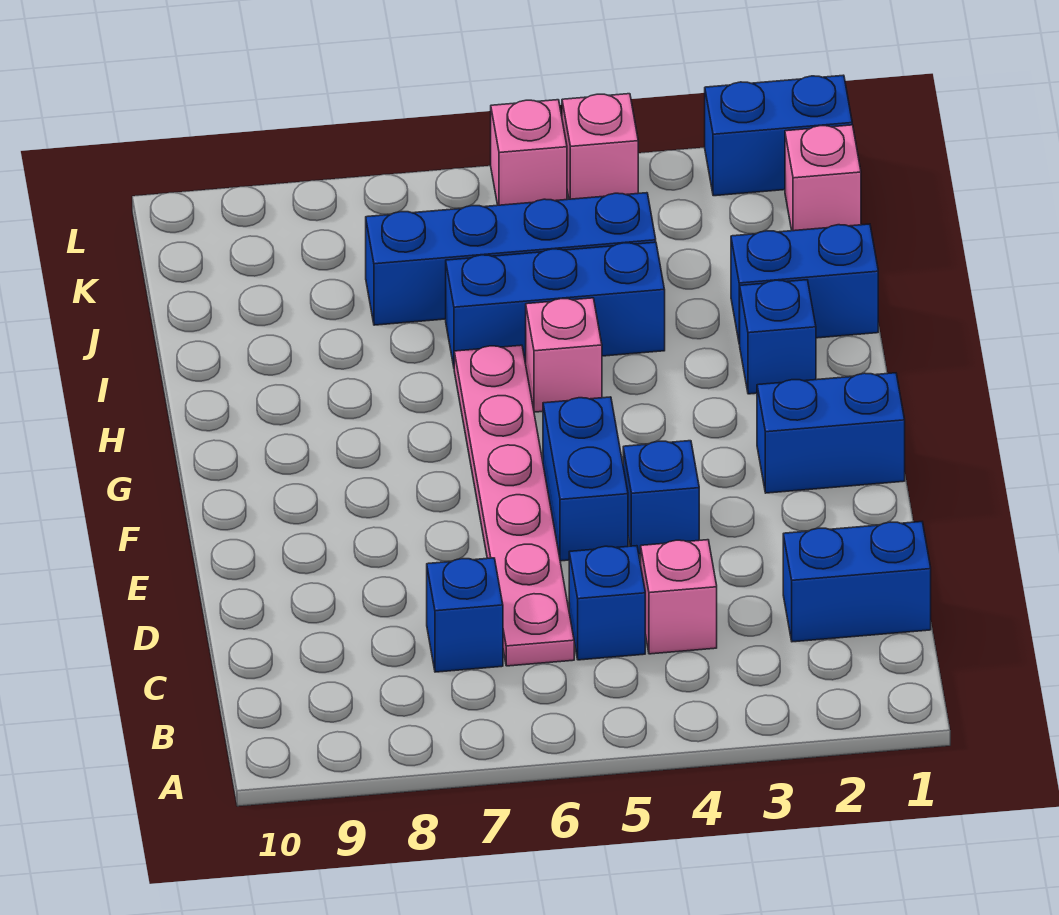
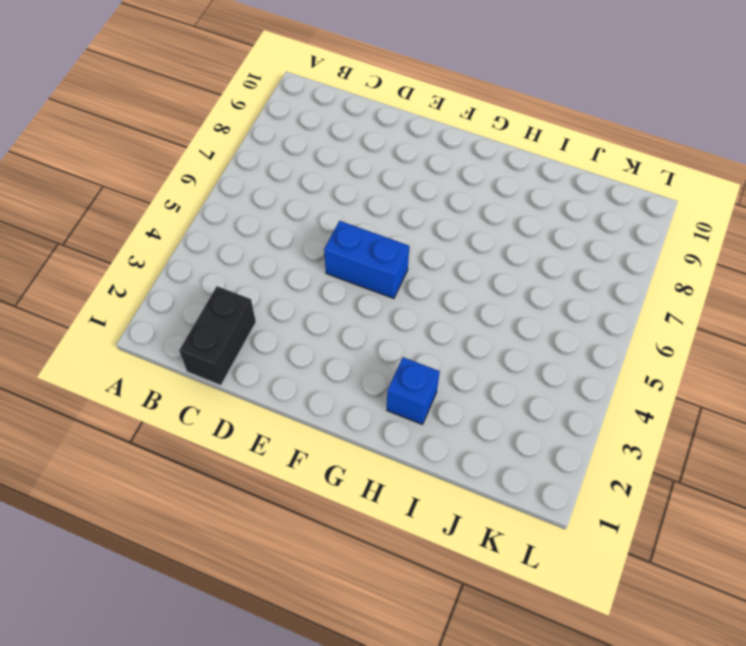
black brick C1:C2 level 1 -> blue brick C1:C2 level 1
none -> pink brick C4 level 1
none -> blue brick C5 level 1
none -> pink plate C6:H6 level 1

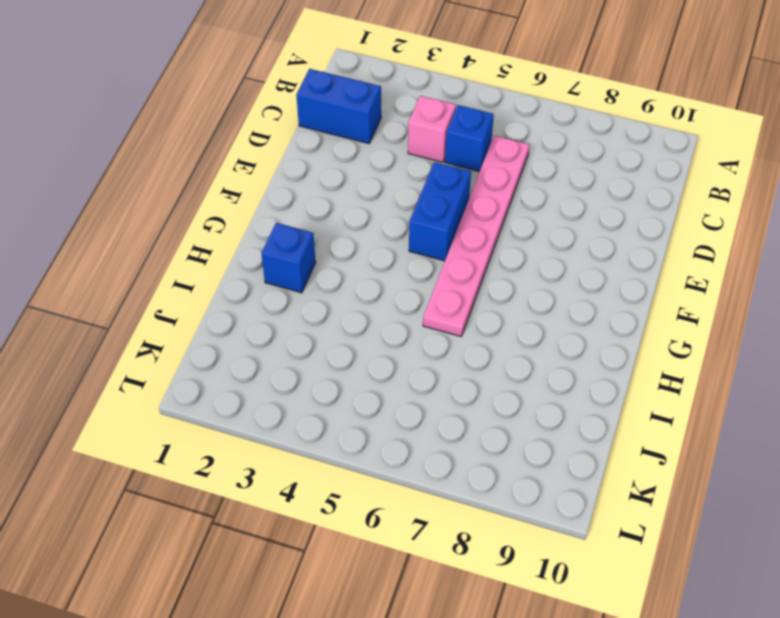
none -> blue brick C7 level 1
none -> blue brick E4 level 1
none -> blue brick F1:F2 level 1

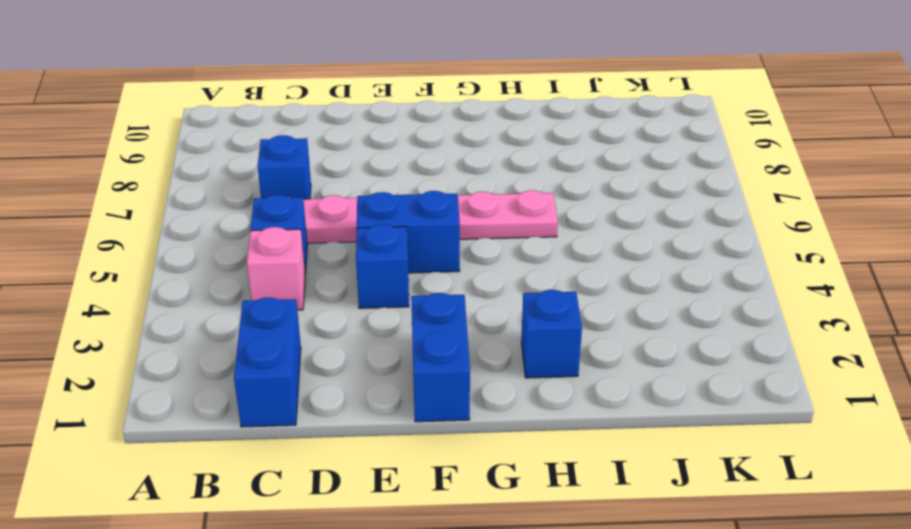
none -> pink brick H5 level 1
none -> blue brick I1:I2 level 1
none -> blue brick I4:I6 level 1

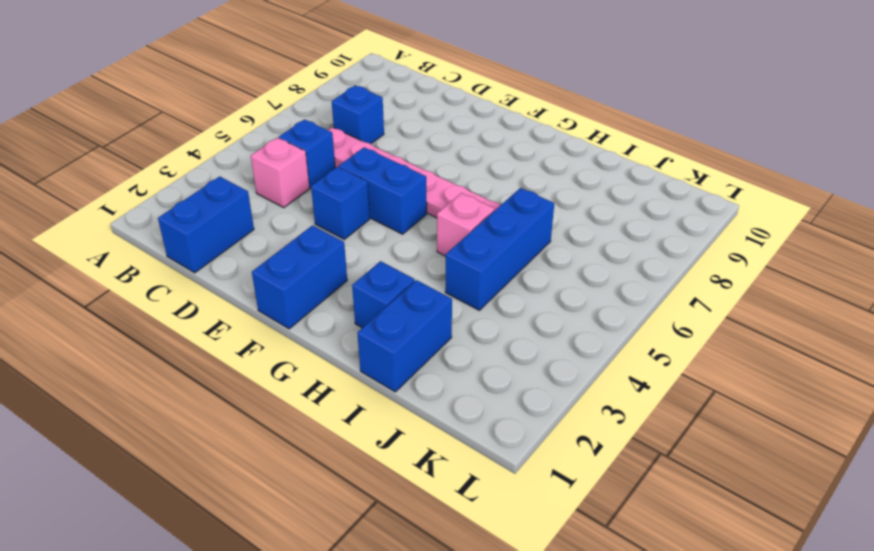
none -> blue brick J4:J7 level 1
none -> pink brick K1 level 1
none -> blue brick L1:L2 level 1

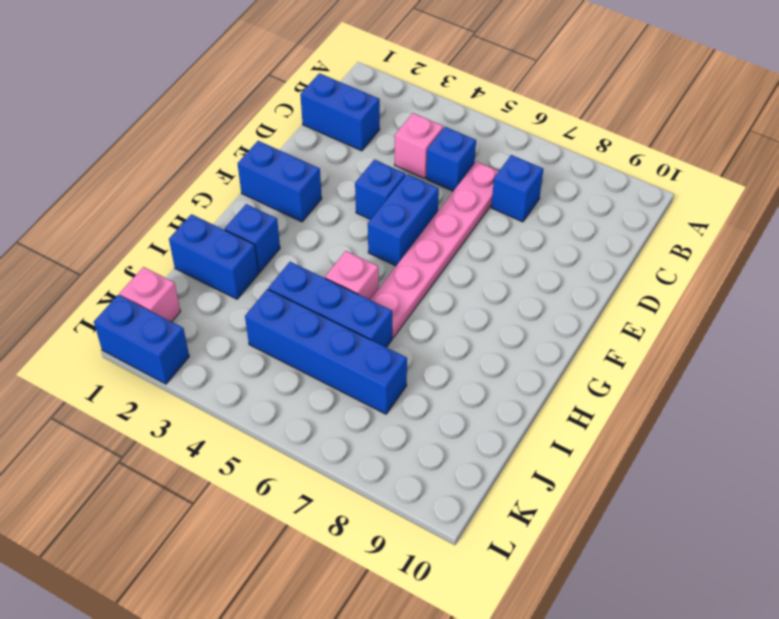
none -> pink brick L4 level 1
none -> pink brick L5 level 1

